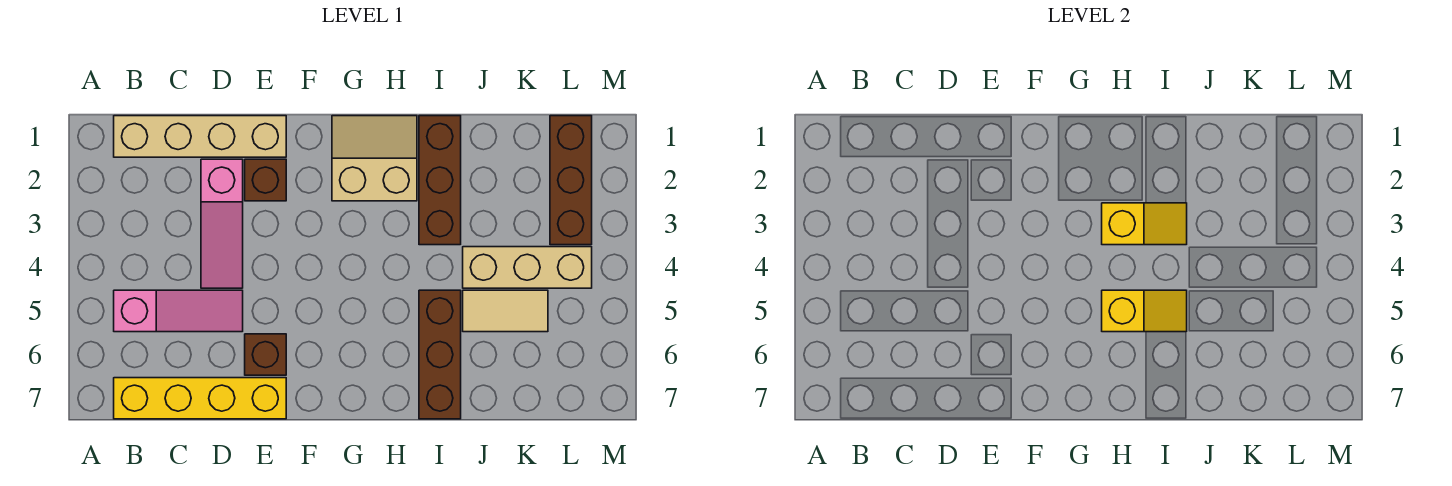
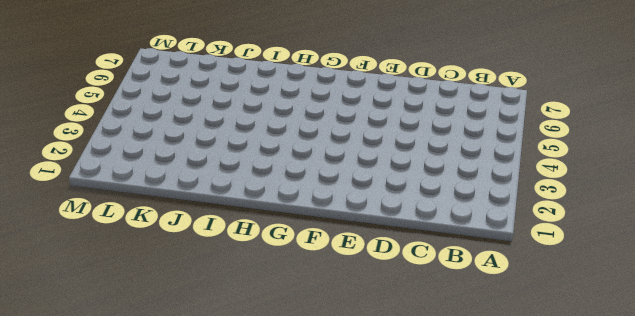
none -> tan brick B1:E1 level 1
none -> pink slope B5:D5 level 1 top B
none -> yellow brick B7:E7 level 1

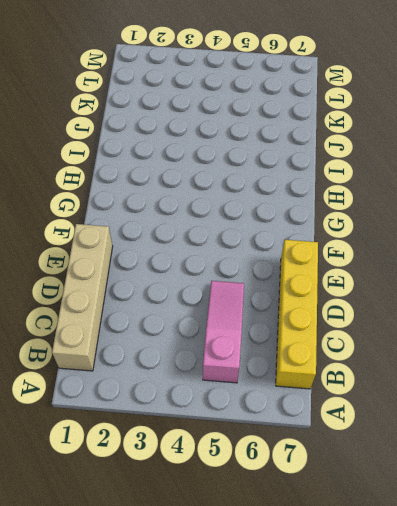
none -> pink slope D2:D4 level 1 top 2
none -> brown brick E2 level 1
none -> brown brick E6 level 1

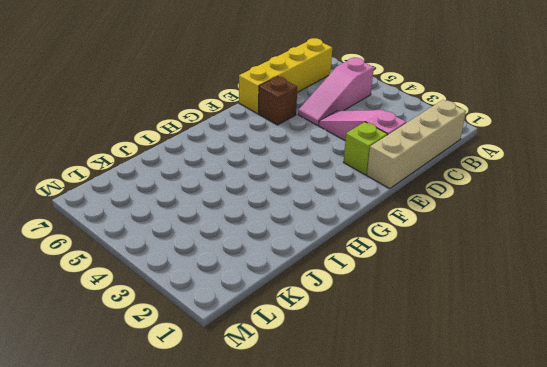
lime brick E2 level 1 -> brown brick E2 level 1
none -> tan slope G1:H2 level 1 top 2
none -> brown brick I1:I3 level 1
none -> brown brick I5:I7 level 1

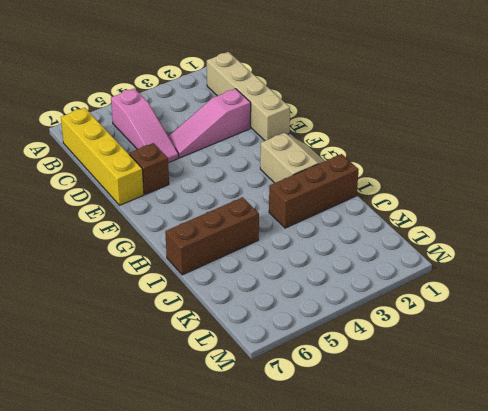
none -> brown brick E2 level 1
none -> tan brick J4:L4 level 1
none -> tan tile J5:K5 level 1

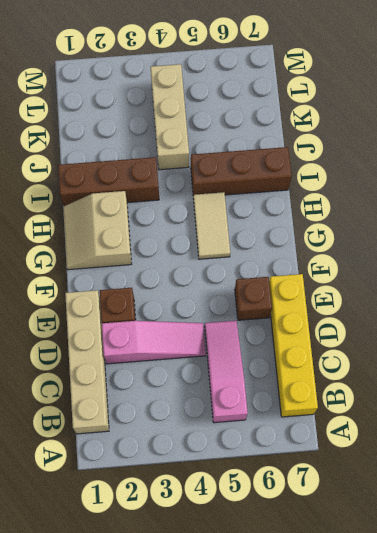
tan tile G5:H5 level 1 -> tan tile J5:K5 level 1
none -> brown brick L1:L3 level 1
none -> yellow slope H3:I3 level 2 top H
none -> yellow slope H5:I5 level 2 top H

